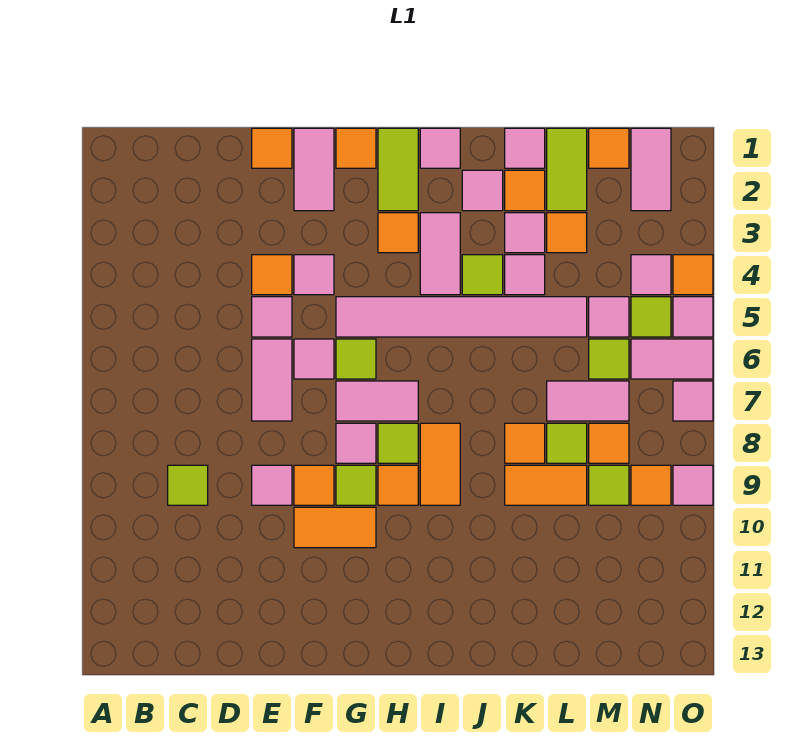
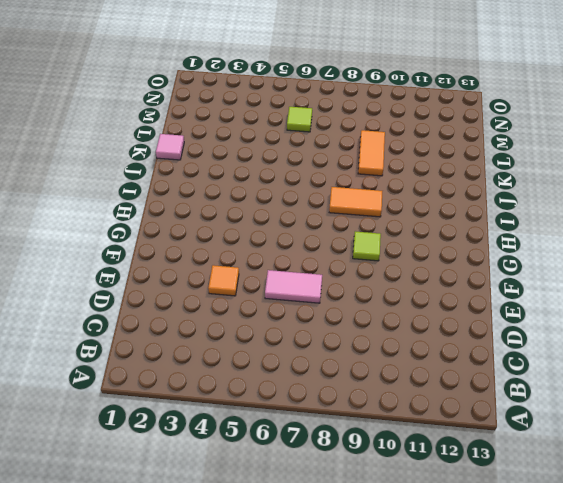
none -> lime tile C9 level 1
none -> orange tile E1 level 1
none -> pink tile E5 level 1
none -> pink tile E9 level 1

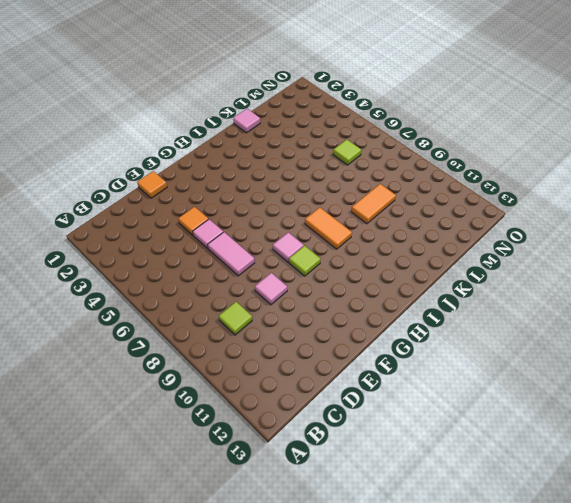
none -> pink tile F1:F2 level 1
none -> pink tile F4 level 1
none -> pink tile F6 level 1
none -> orange tile F9 level 1

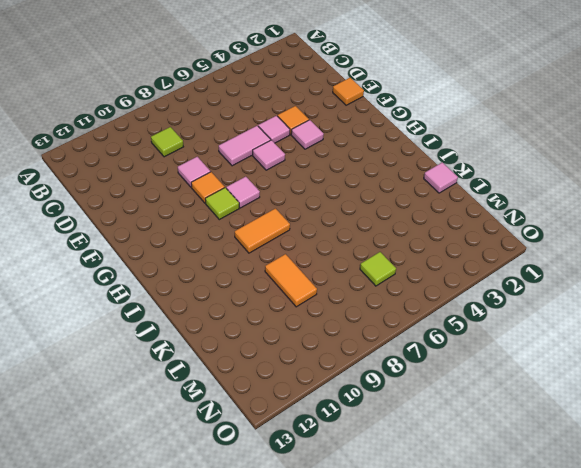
none -> pink tile F1:F2 level 1
none -> orange tile F10:G10 level 1
none -> orange tile G1 level 1
none -> pink tile G5:L5 level 1

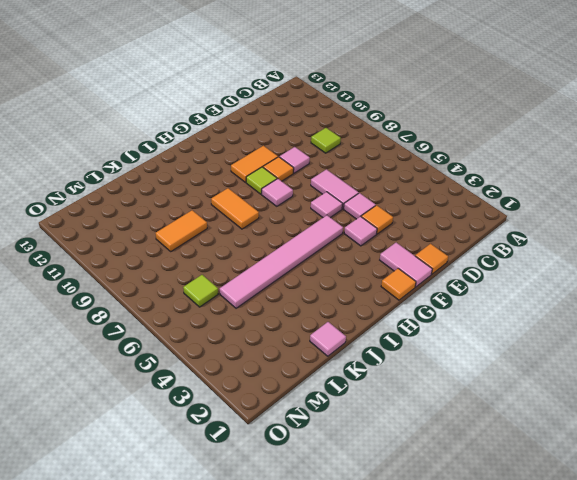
none -> lime tile G6 level 1
none -> pink tile G7:H7 level 1
none -> lime tile H1:H2 level 1
none -> orange tile H3 level 1

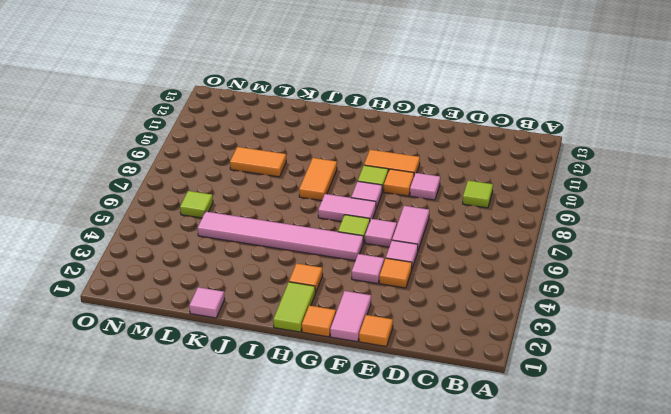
none -> lime tile H8 level 1
none -> orange tile H9 level 1
none -> pink tile I1 level 1
none -> pink tile I3:I4 level 1

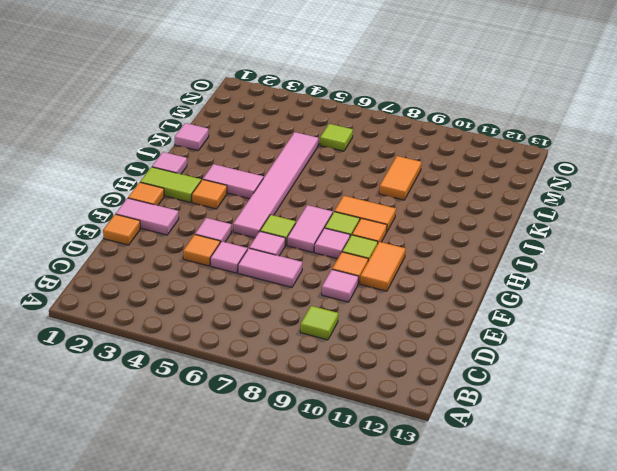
none -> pink tile J2 level 1
none -> lime tile J4 level 1
none -> orange tile K2 level 1
none -> pink tile K3 level 1

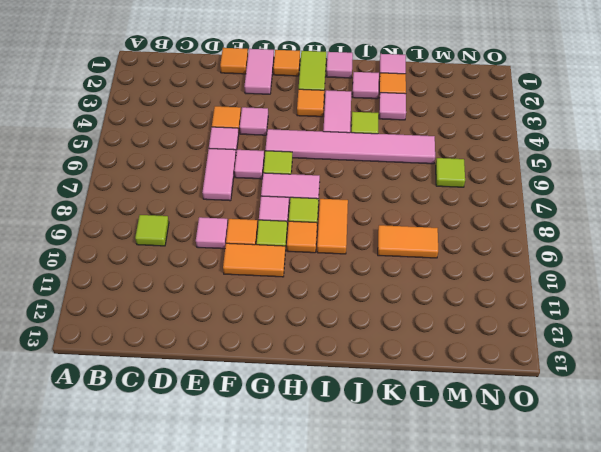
none -> pink tile K4 level 1
none -> orange tile K8 level 1
none -> lime tile L1:L2 level 1
none -> orange tile L3 level 1

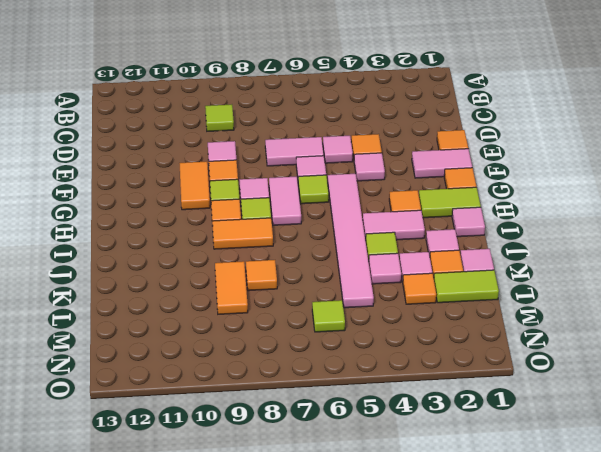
none -> pink tile L7:M7 level 1
none -> lime tile L8 level 1
none -> orange tile M1 level 1
none -> pink tile M5 level 1

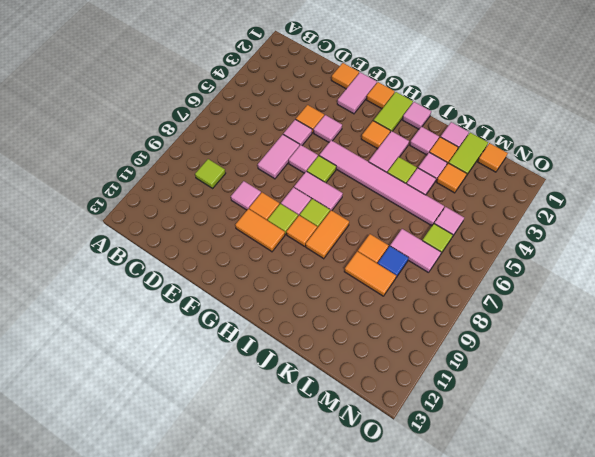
blue tile L8 level 1 -> lime tile L8 level 1
none -> orange tile M8 level 1
none -> lime tile M9 level 1
none -> pink tile N1:N2 level 1
none -> pink tile N4 level 1

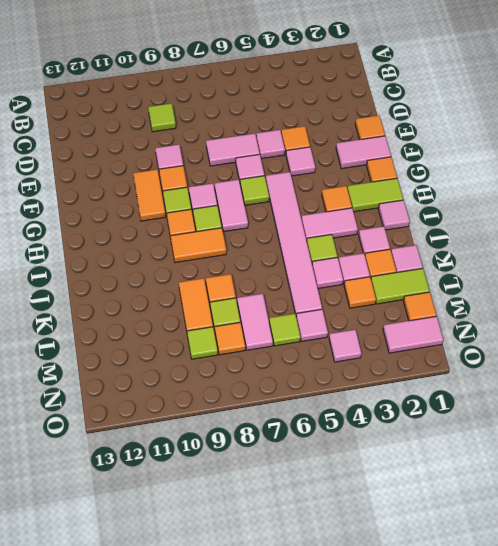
none -> lime tile N5 level 1
none -> pink tile N6:O6 level 1
none -> orange tile N9 level 1
none -> orange tile O4 level 1

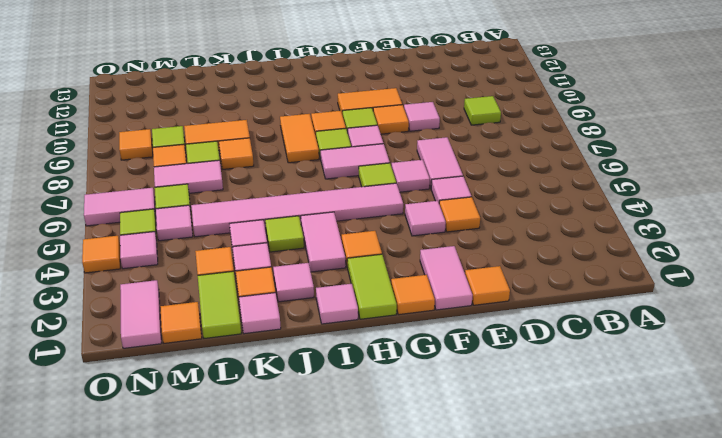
none -> pink tile O5 level 1
none -> pink tile O7 level 1
none -> pink tile O9 level 1

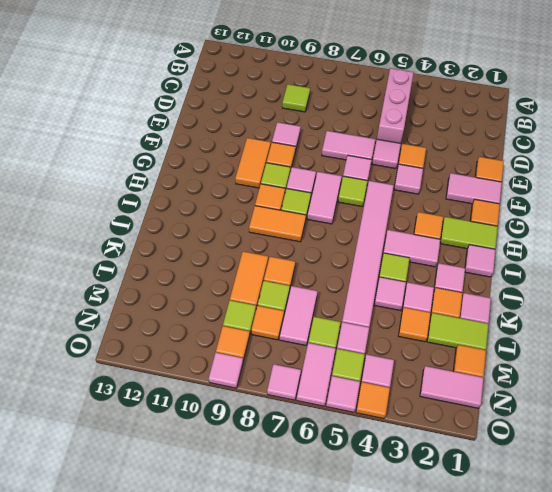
pink brick B5:D5 level 1 -> none

